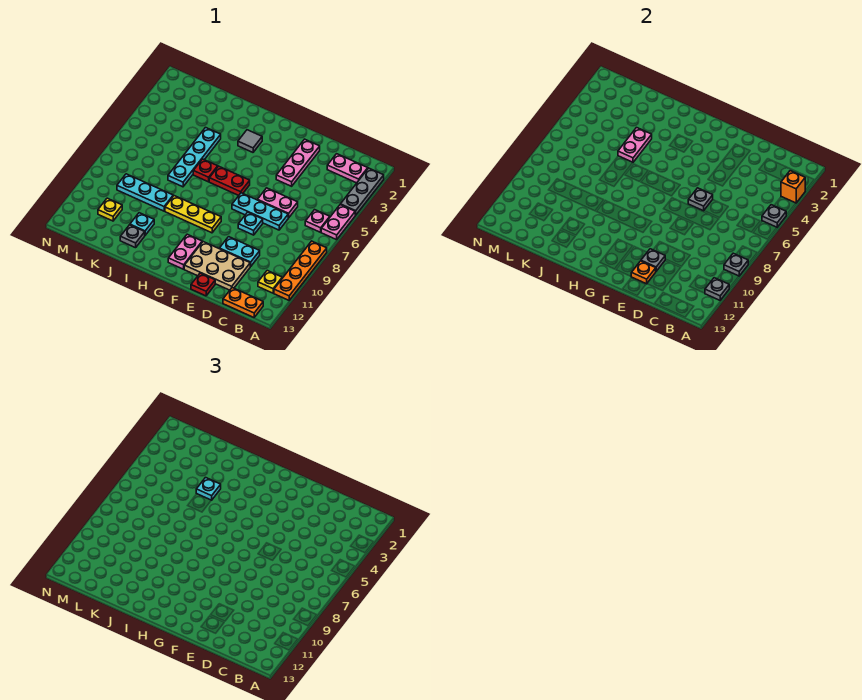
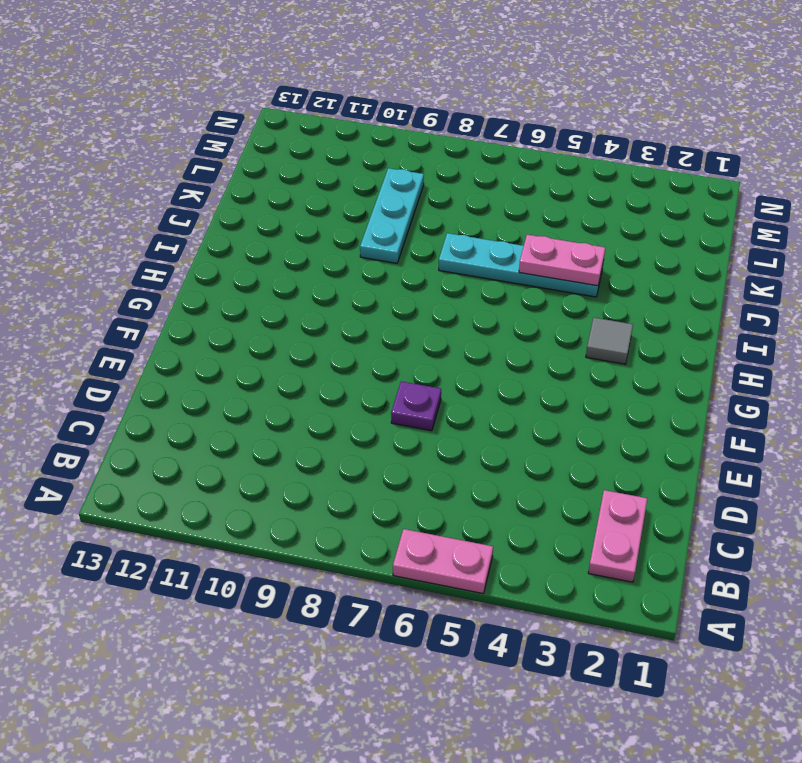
purple plate E7 level 1 -> cyan plate D7:F7 level 1
none -> grey plate A2:A4 level 1
none -> orange plate A8:A11 level 1
none -> pink plate B6 level 1
none -> yellow plate B11 level 1

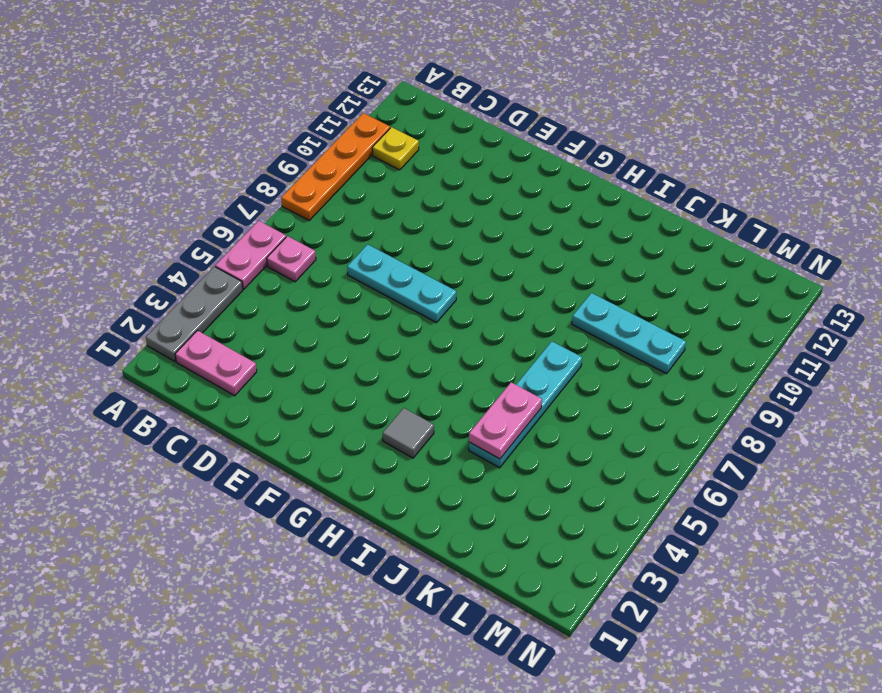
none -> orange plate B13:C13 level 1
none -> pink plate D6:E6 level 1
none -> cyan plate D10:E10 level 1
none -> tan plate D11:F12 level 1

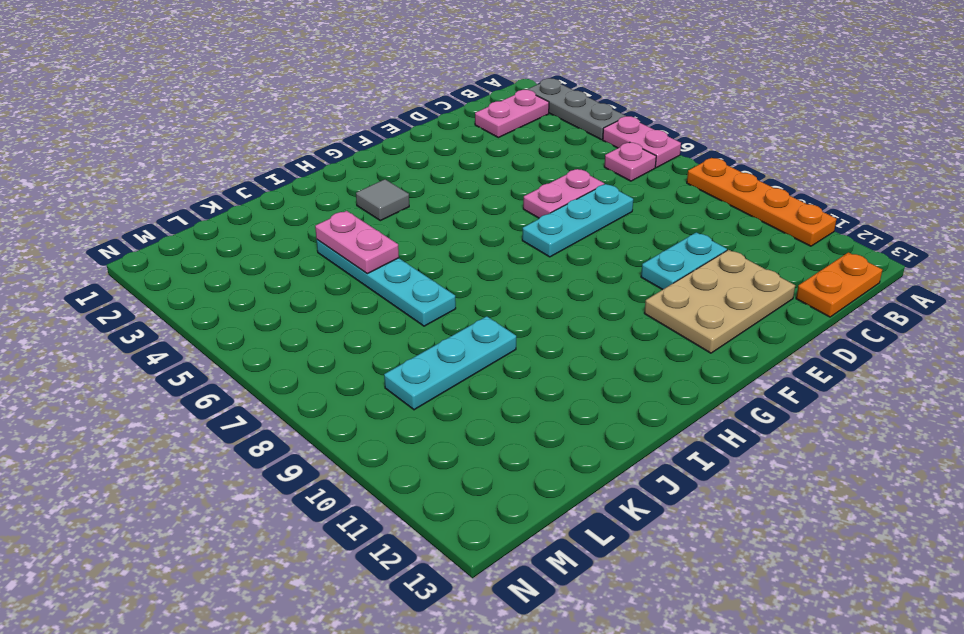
none -> yellow plate B11 level 1
none -> pink plate E2:E4 level 1
none -> cyan plate E8 level 1
none -> red plate E13 level 1

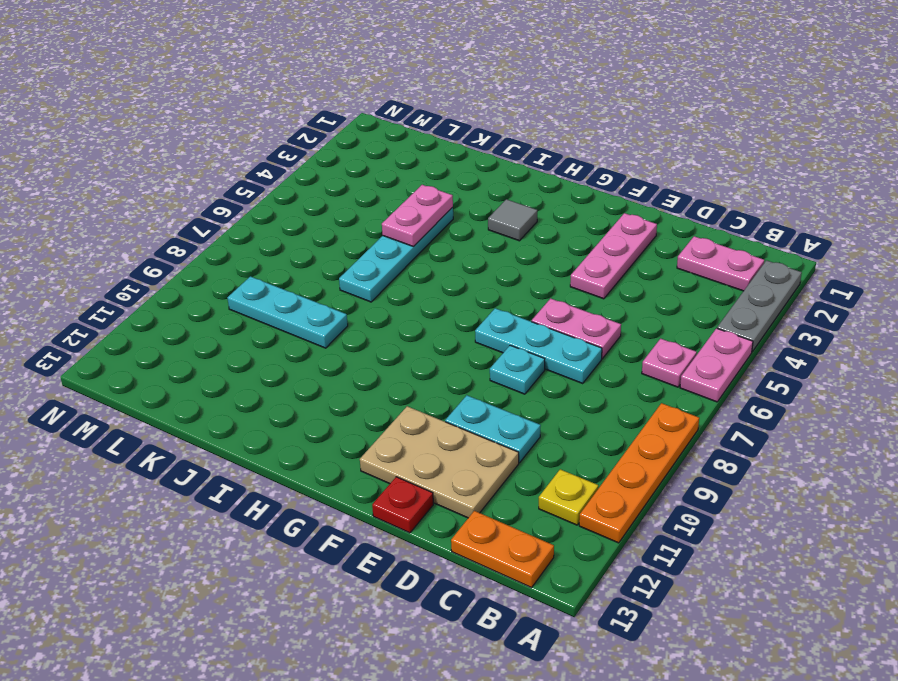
none -> red plate G6:H6 level 1
none -> yellow plate G9:I9 level 1
none -> pink plate G11:G12 level 1
none -> red plate I6 level 1

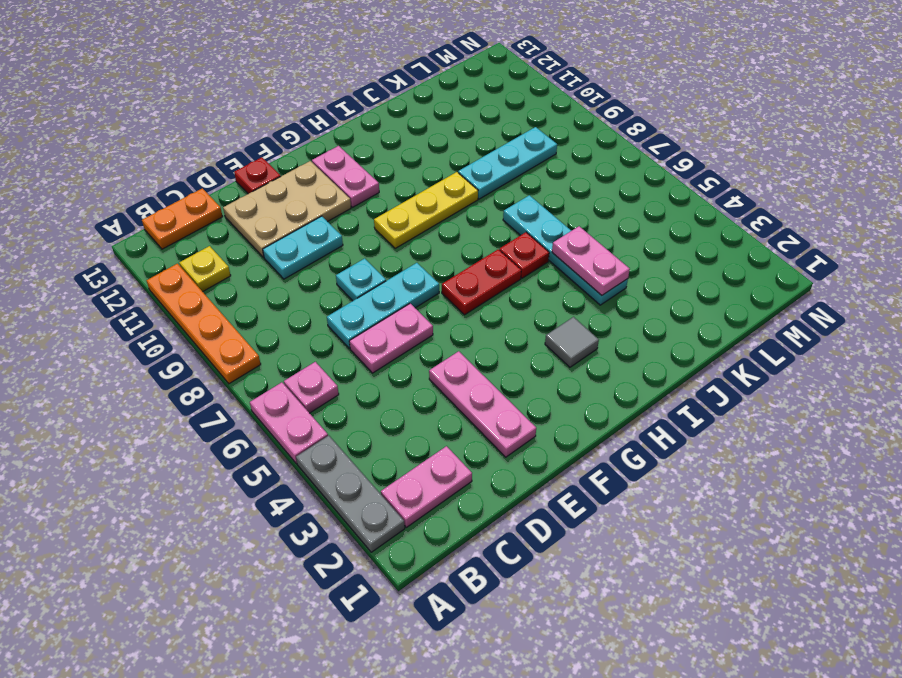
none -> cyan plate J11 level 1
none -> grey plate J12 level 1
none -> yellow plate L11 level 1
none -> orange brick A3 level 2

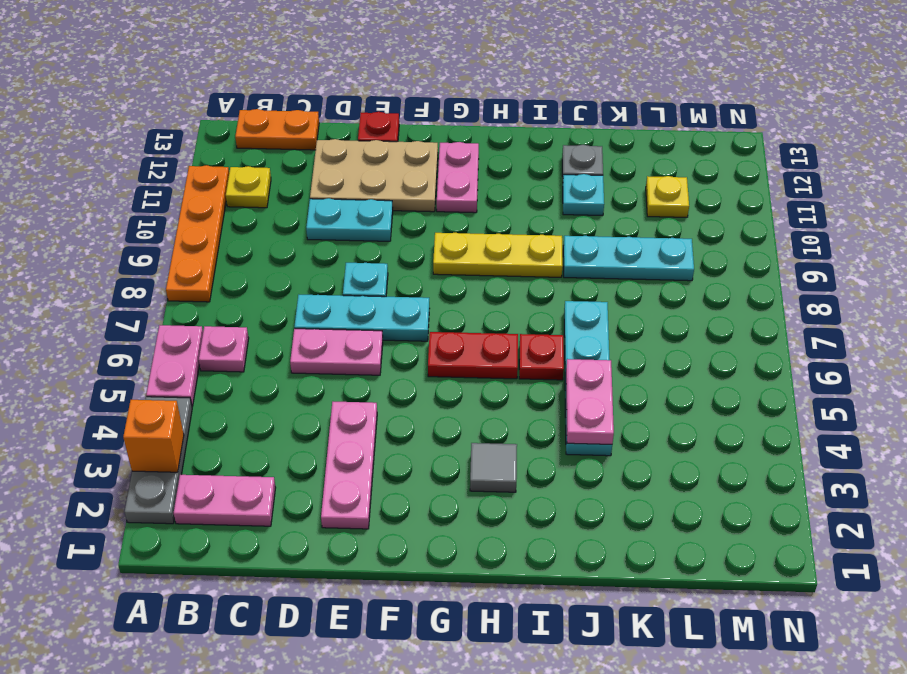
none -> grey plate A5 level 2
none -> grey plate A9 level 2
none -> grey plate A11 level 2
none -> grey plate E6 level 2

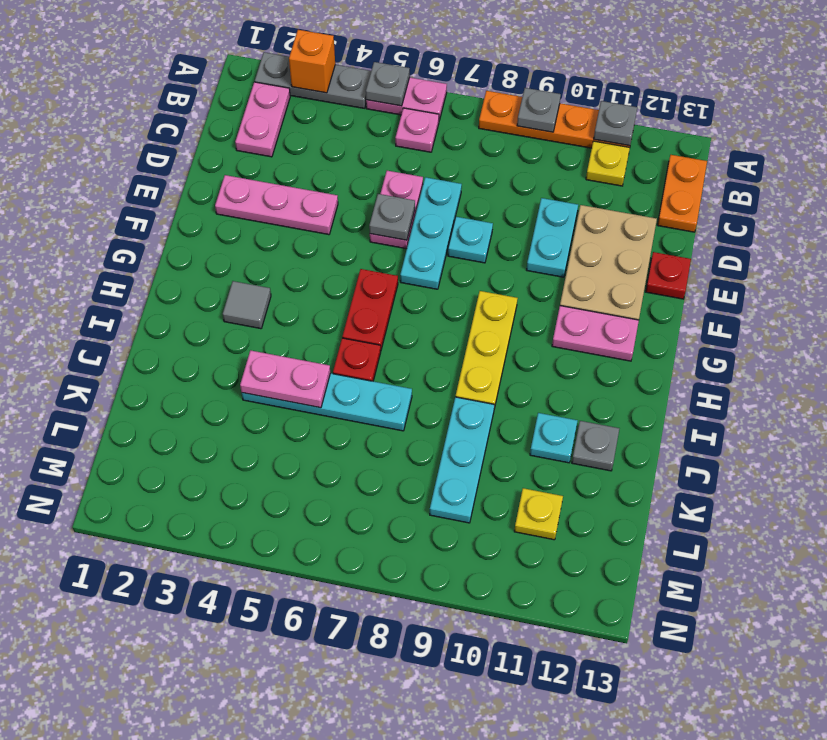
none -> grey plate E11 level 2
none -> orange plate E12 level 2
none -> cyan plate J4 level 3

